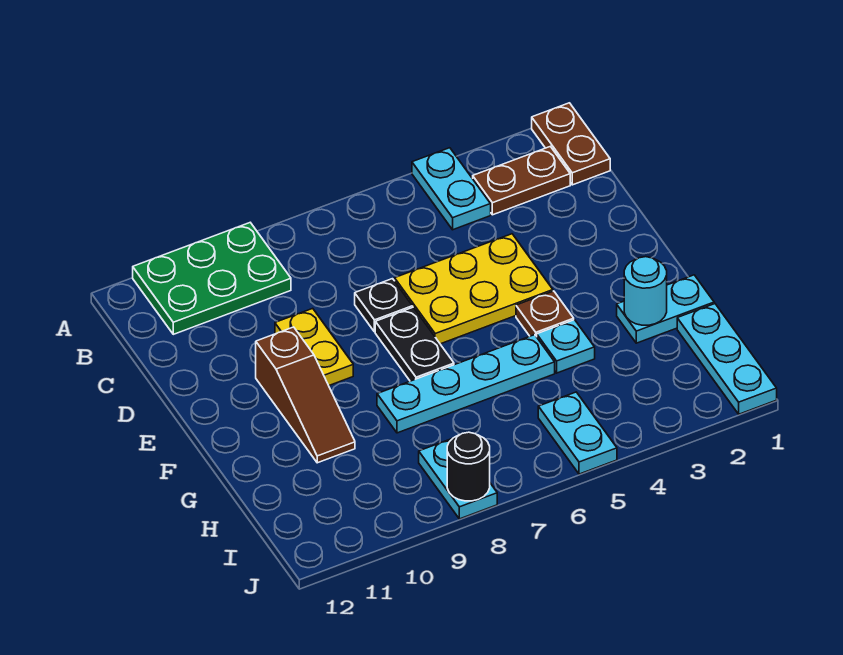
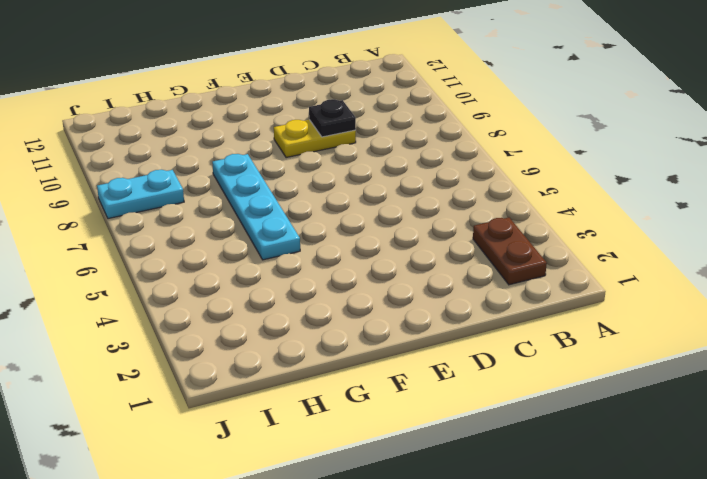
black plate D9 level 2 -> black plate D7 level 1
none -> brown plate A1:B1 level 1
none -> cyan plate A4:B4 level 1
none -> green plate A9:B11 level 1

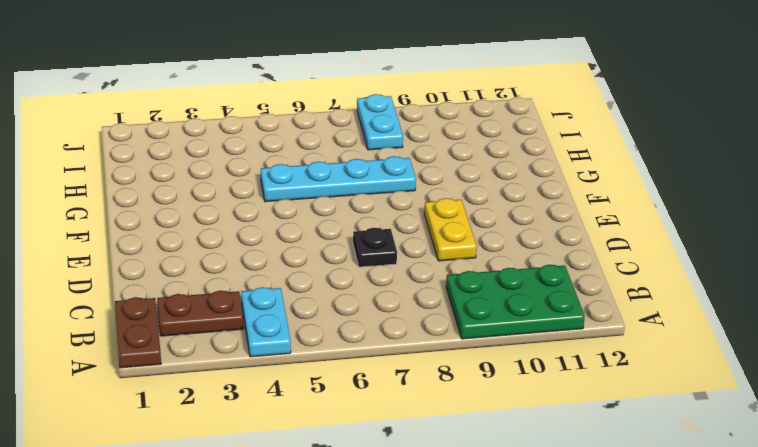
none -> yellow plate D4:E6 level 1
none -> black plate E7:F7 level 1
none -> brown slope E10:G10 level 1 top E

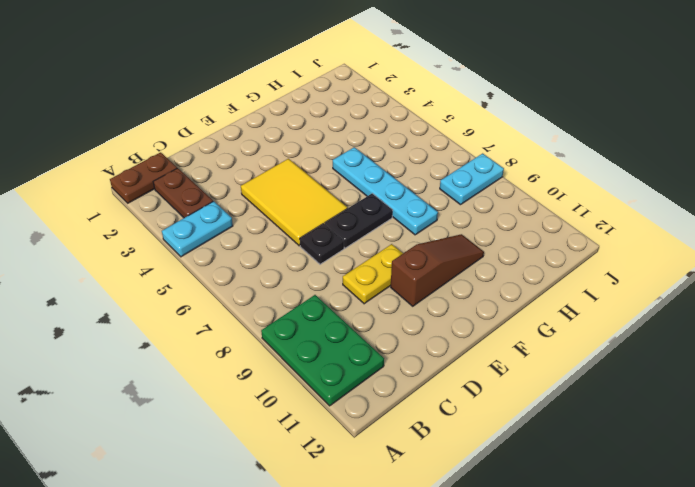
yellow tile D4:E6 level 1 -> yellow plate D4:E6 level 1
none -> brown plate F4 level 1
none -> cyan plate G1:G2 level 1
none -> cyan plate G4 level 1

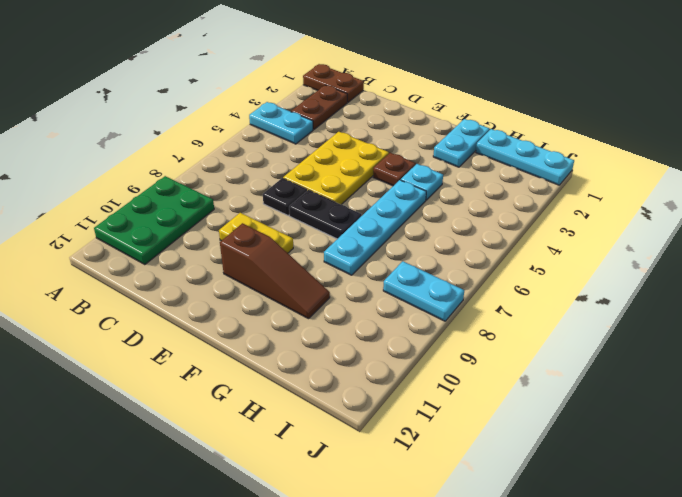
none -> cyan plate I5:J5 level 1
none -> cyan round brick G2 level 2
none -> black round brick J8 level 2

